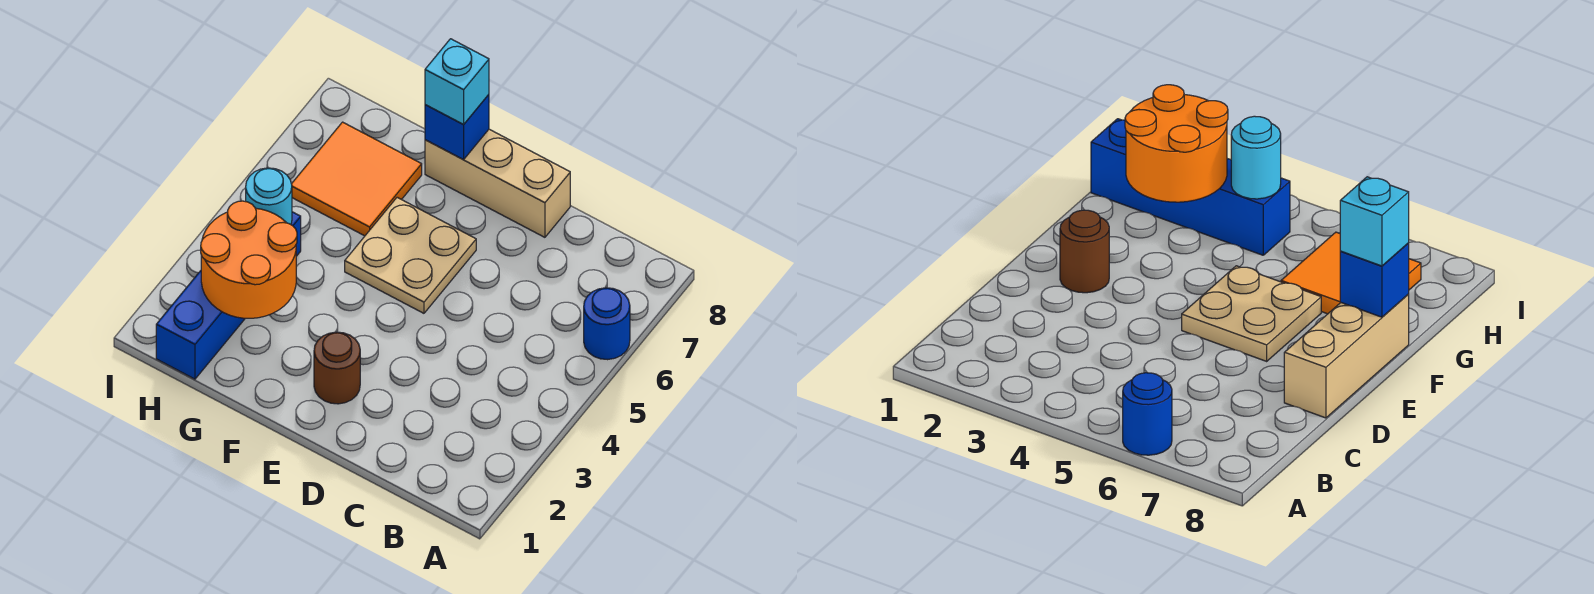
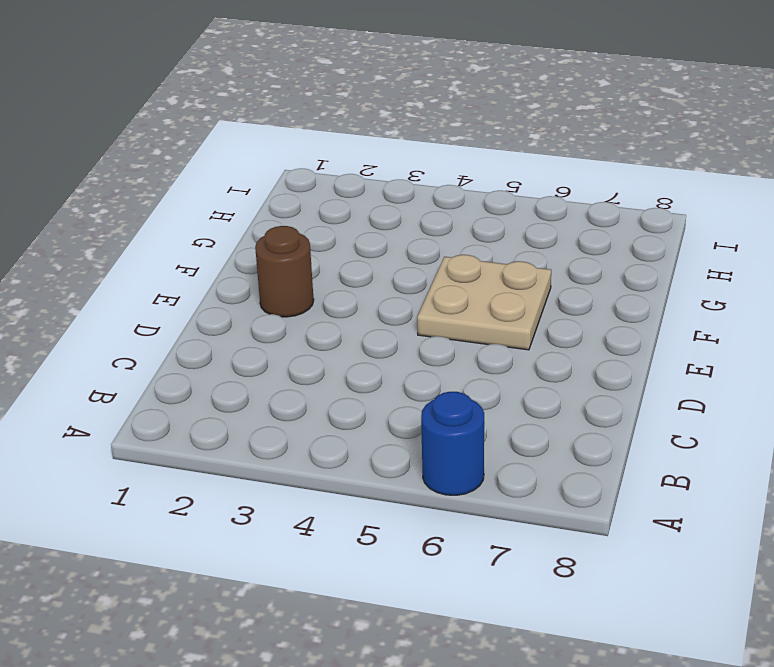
none -> tan brick D8:F8 level 1
none -> orange tile G6:H7 level 1

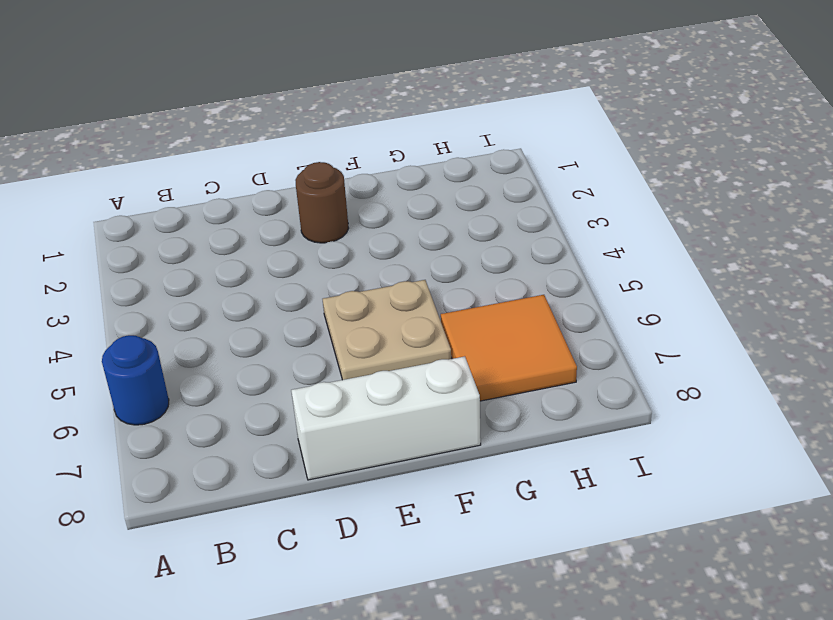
white brick D8:F8 level 1 -> tan brick D8:F8 level 1
none -> blue brick H1:H4 level 1
none -> blue brick F8 level 2

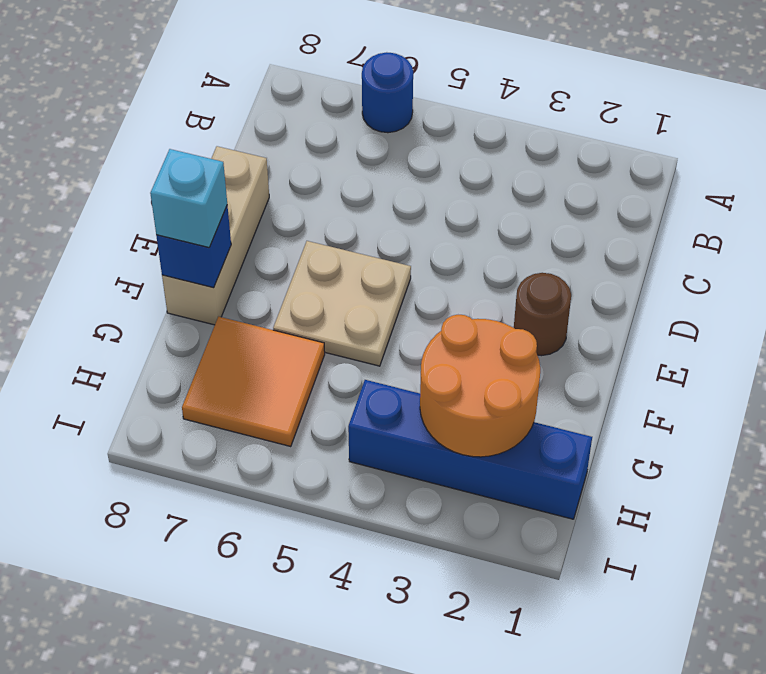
none -> cyan round brick H4 level 2

